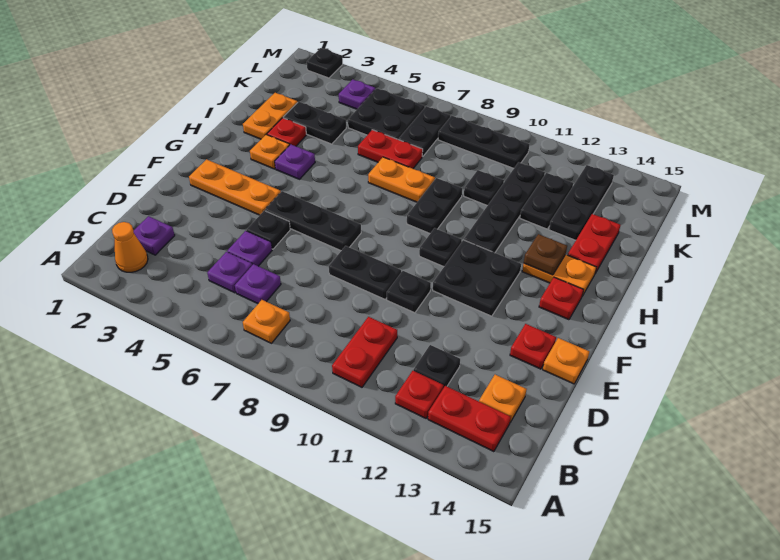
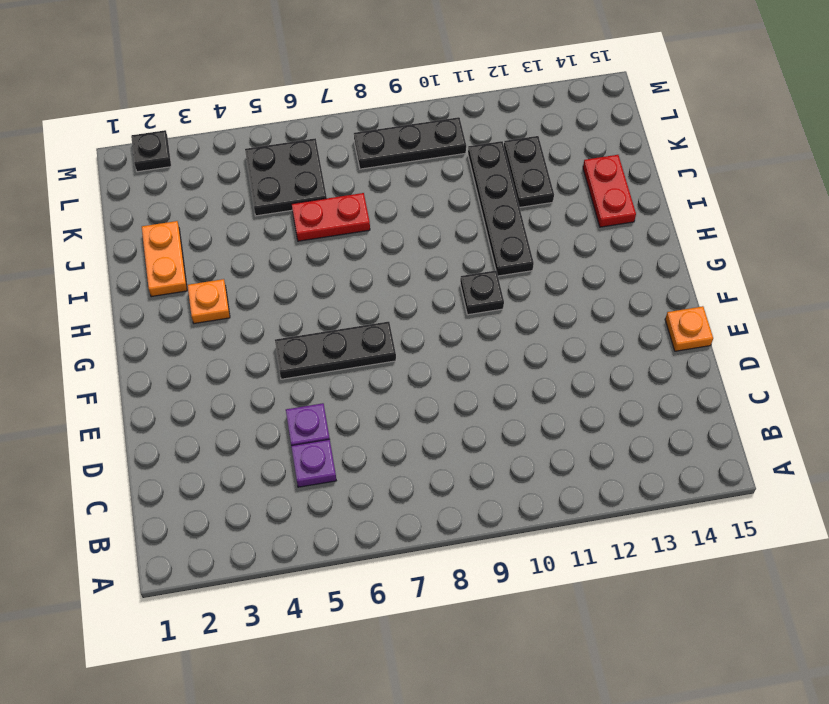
none -> orange cone B2 level 1
none -> orange plate B7 level 1
none -> red plate B10:C10 level 1
none -> red plate B12 level 1

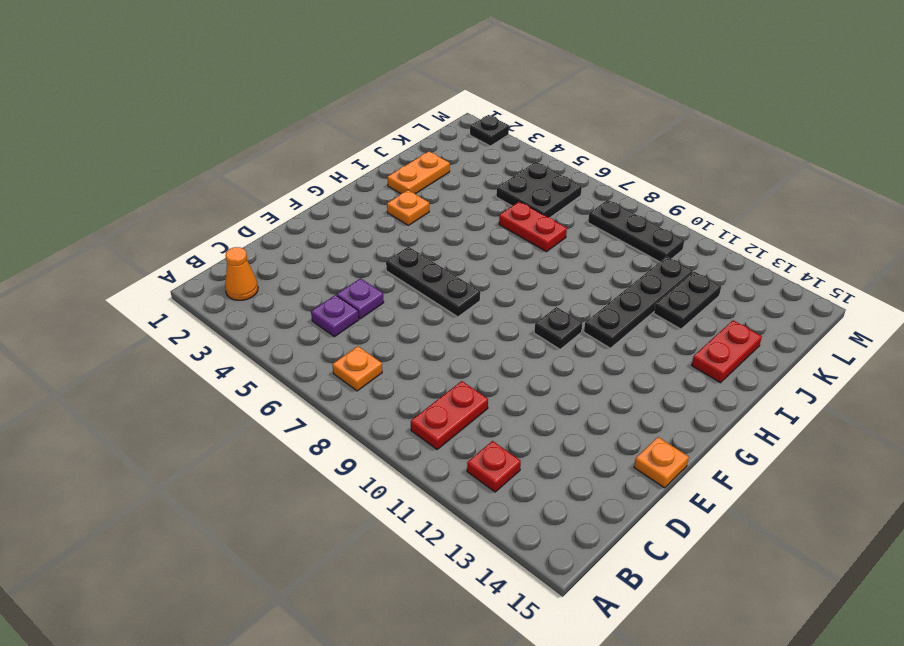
none -> red plate B13:B14 level 1
none -> purple plate C2 level 1
none -> purple plate C6 level 1
none -> black plate C12 level 1

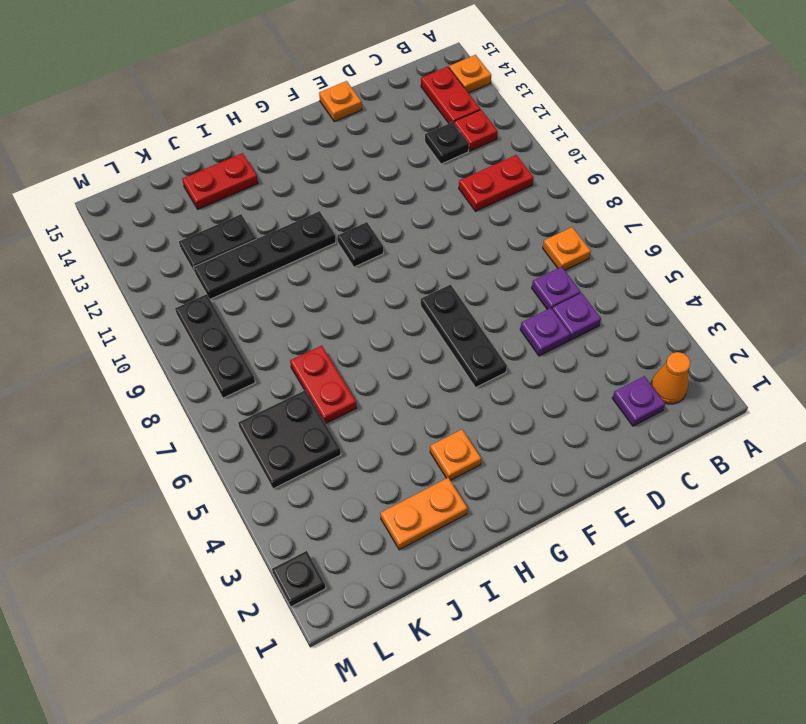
orange plate A14 level 1 -> orange plate C14 level 1
none -> black plate E5 level 1
none -> black plate E8:E9 level 1
none -> black plate E10 level 1
none -> red plate E14 level 1

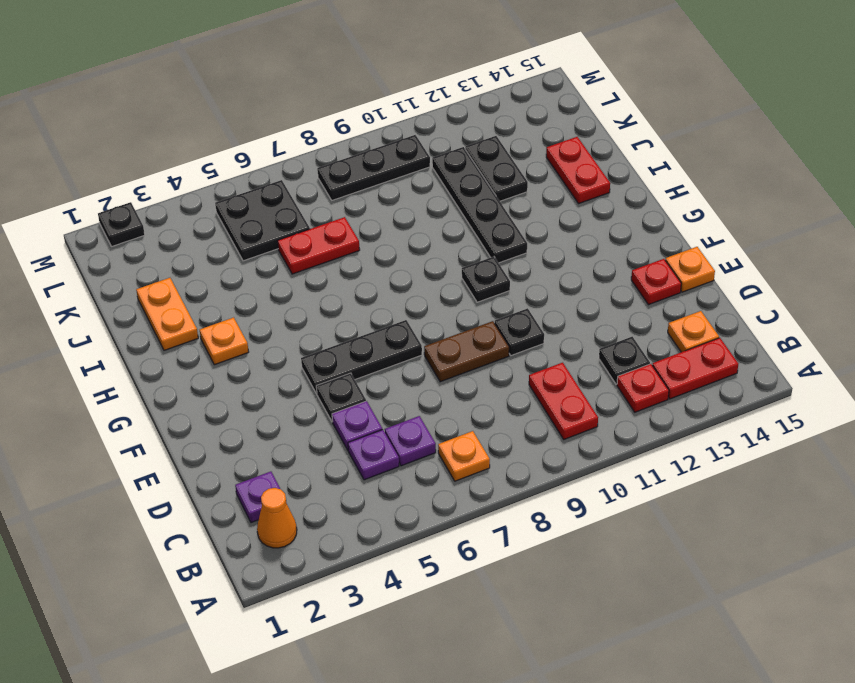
brown plate E8:E9 level 1 -> black plate E8:E9 level 1
none -> orange plate F2:F4 level 1
none -> black plate F11:G12 level 1
none -> red plate G14 level 1
none -> purple plate H4 level 1

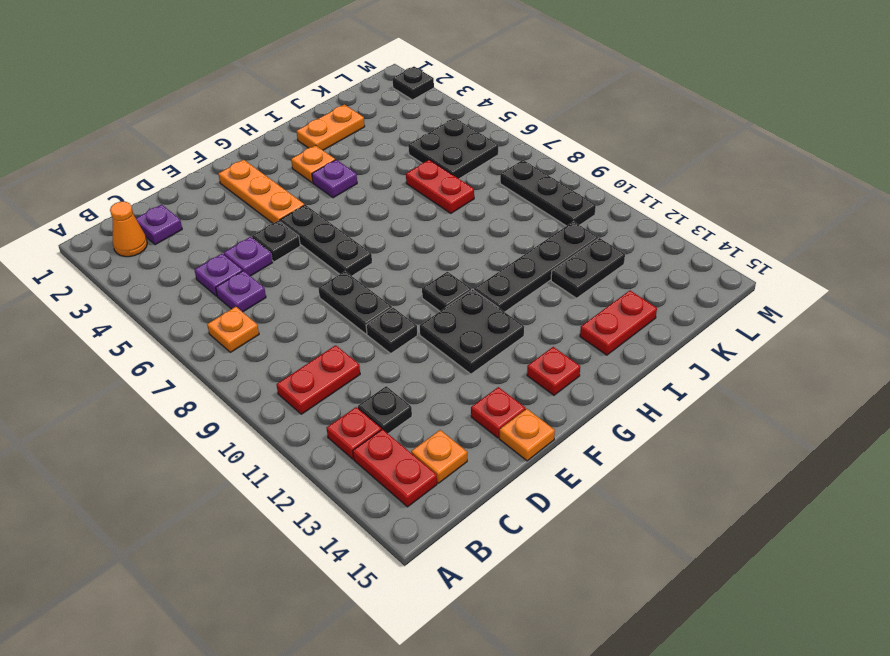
none -> black plate H9:I9 level 1
none -> orange plate H13:H14 level 1
none -> red plate I3 level 1
none -> orange plate I7:I8 level 1

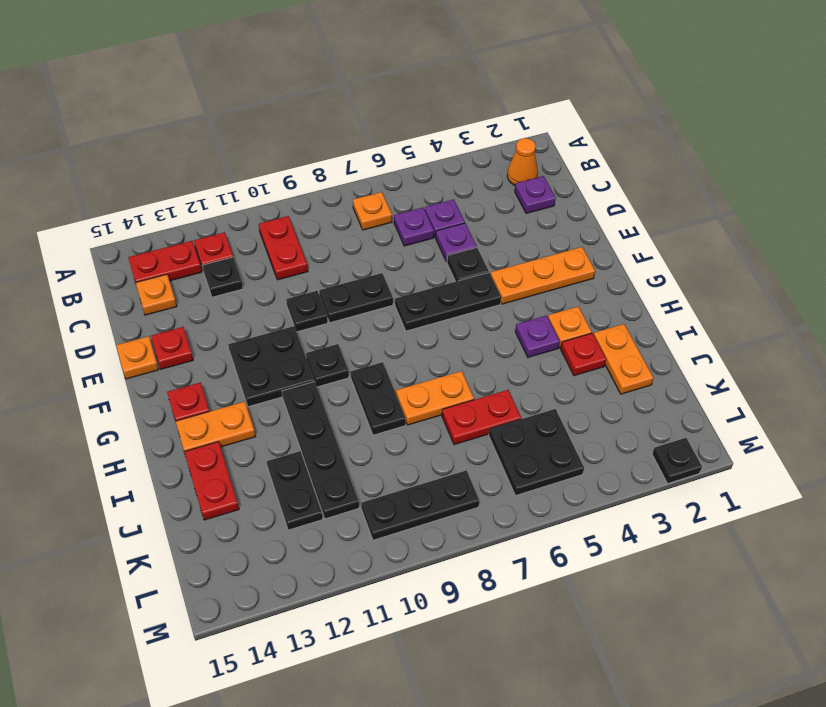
none -> black plate J3:J4 level 1
none -> black plate J10 level 1
none -> black plate J13:L13 level 1
none -> black plate K7:L7 level 1

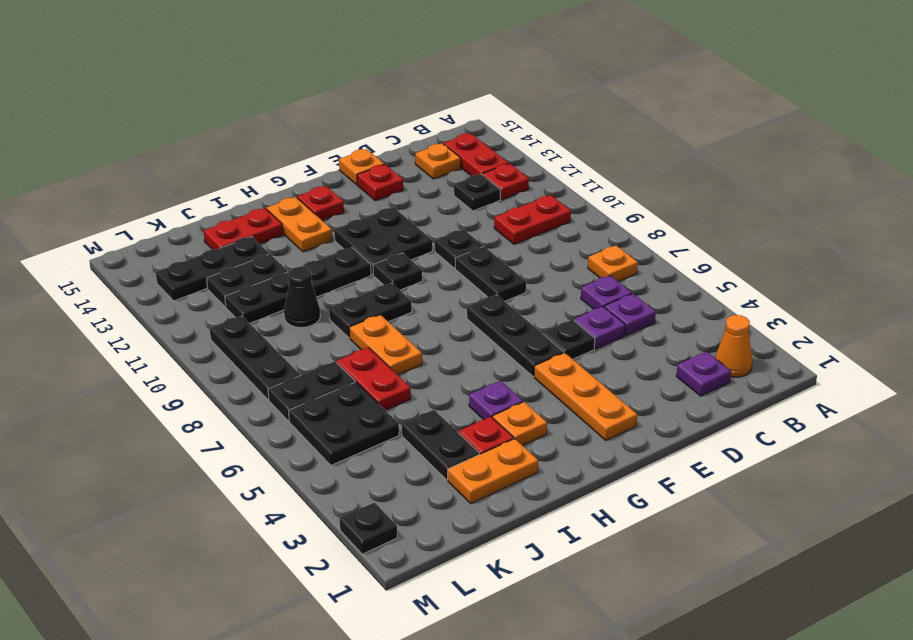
black cone J10 level 1 -> black plate J10 level 1
none -> purple plate L4 level 1
none -> brown plate H13 level 2

